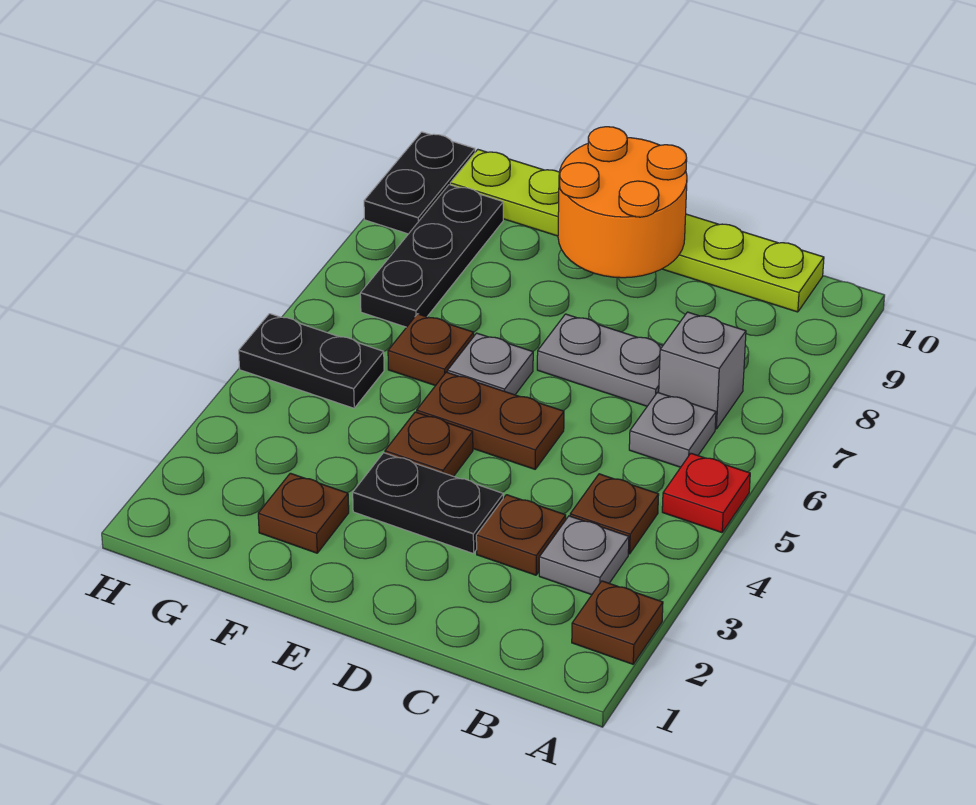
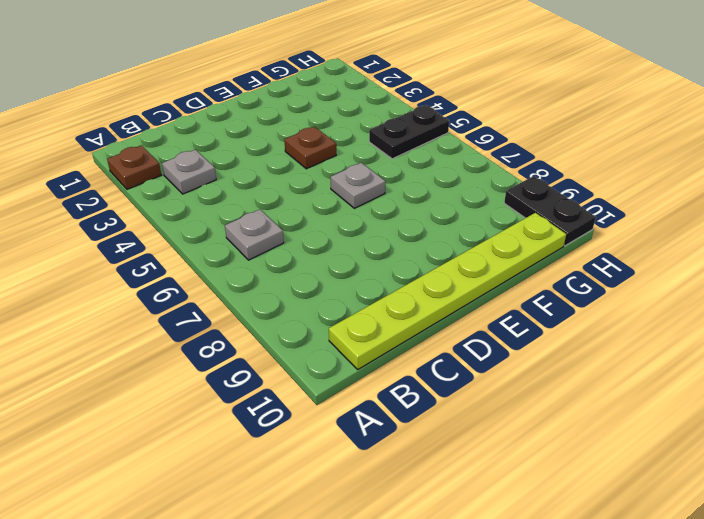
none -> red plate A5 level 1
none -> brown plate B4 level 1
none -> grey brick B7 level 1

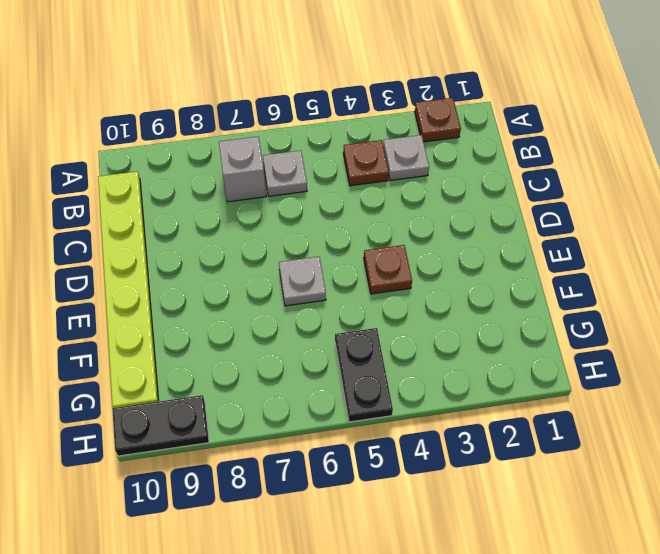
none -> red plate A5 level 1
none -> brown plate C3 level 1
none -> grey plate C7:D7 level 1

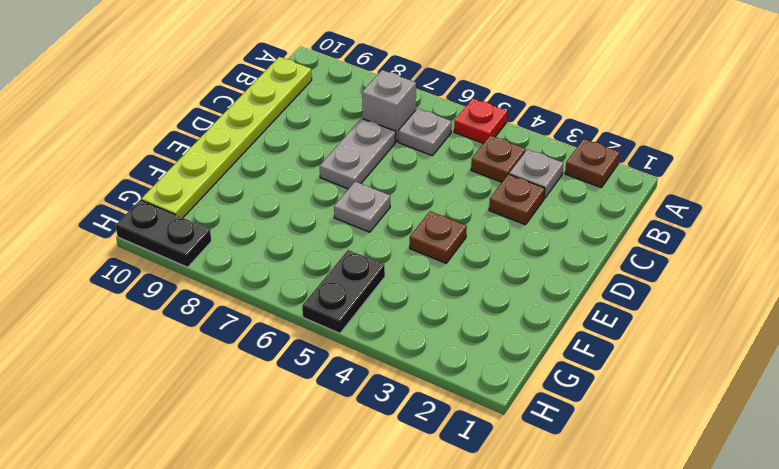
none -> black plate D3:E3 level 1
none -> brown plate D5:E5 level 1
none -> brown plate F2 level 1

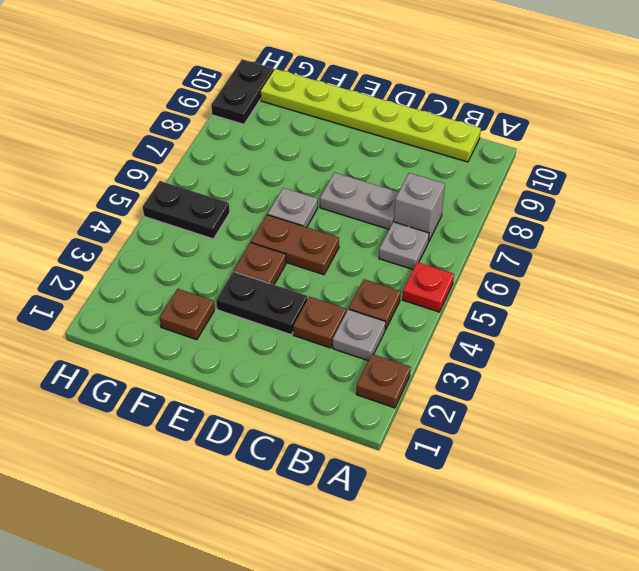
none -> brown plate F6 level 1
none -> black plate G7:G9 level 1
none -> orange round brick D9:E10 level 2

